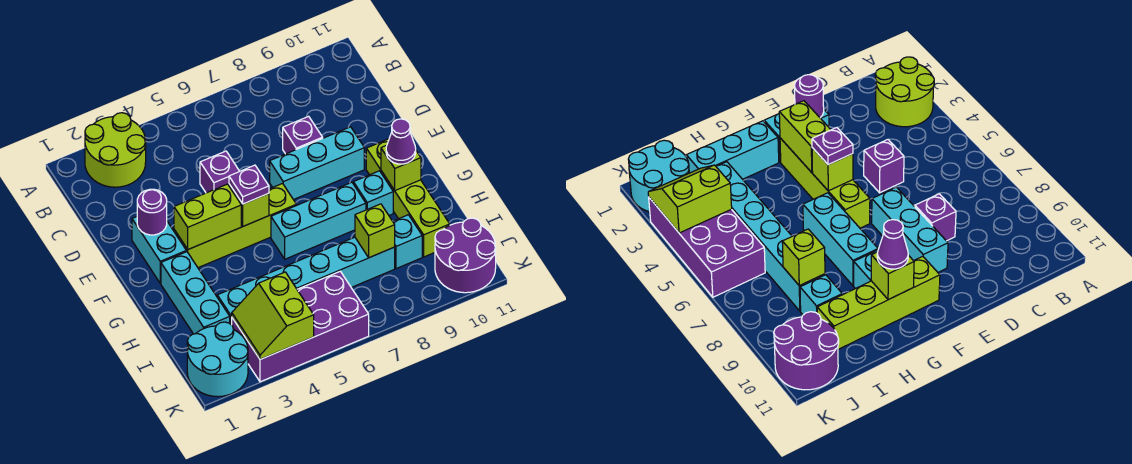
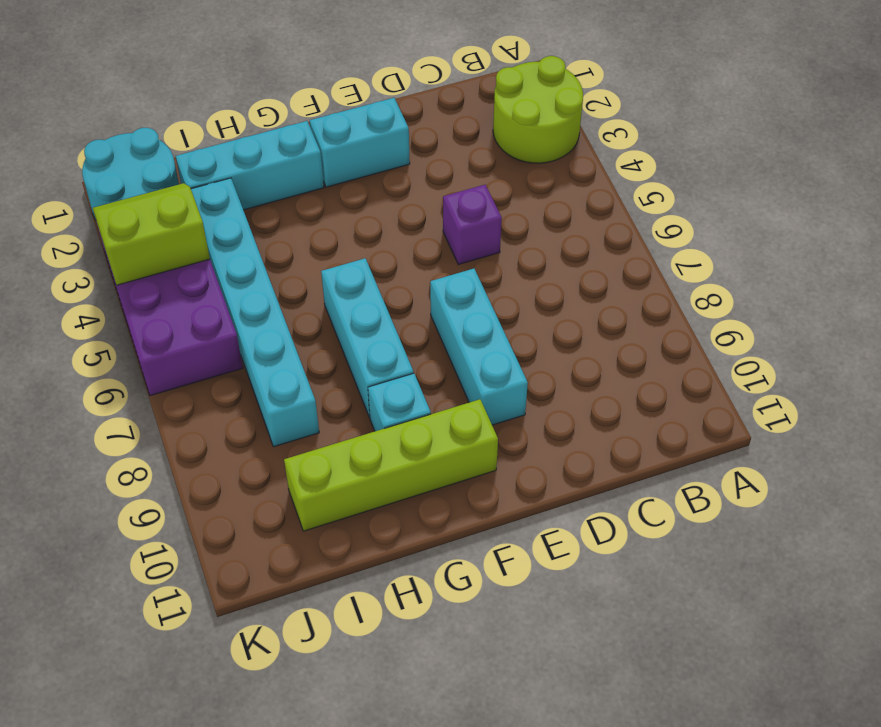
none -> purple brick D8 level 1
none -> lime brick F3:F6 level 1
none -> cyan brick I9 level 1

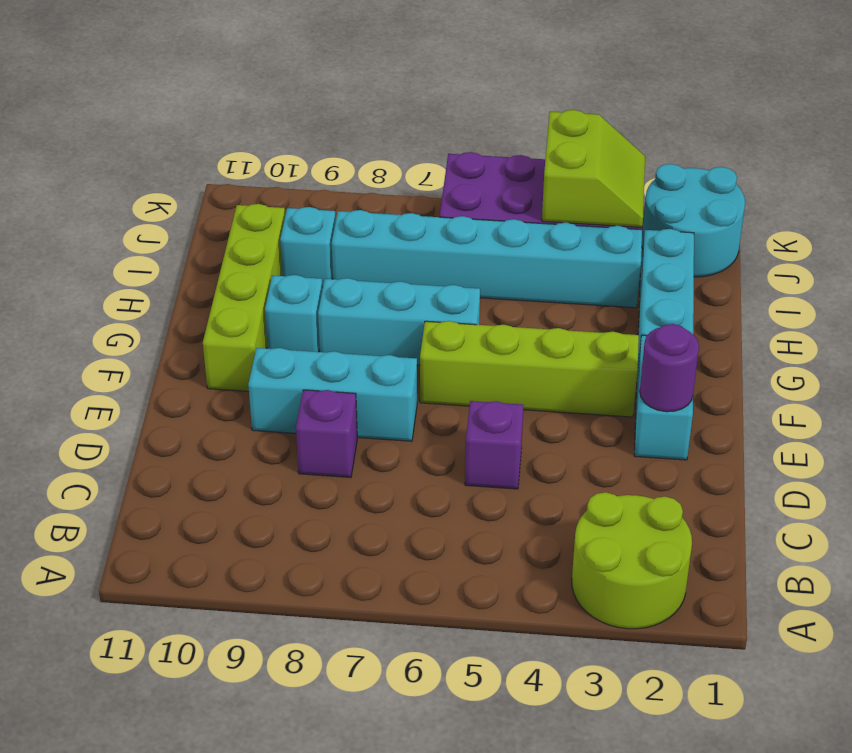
none -> purple round brick J10:K11 level 1
none -> lime brick F3:F4 level 2
none -> lime brick F5 level 2

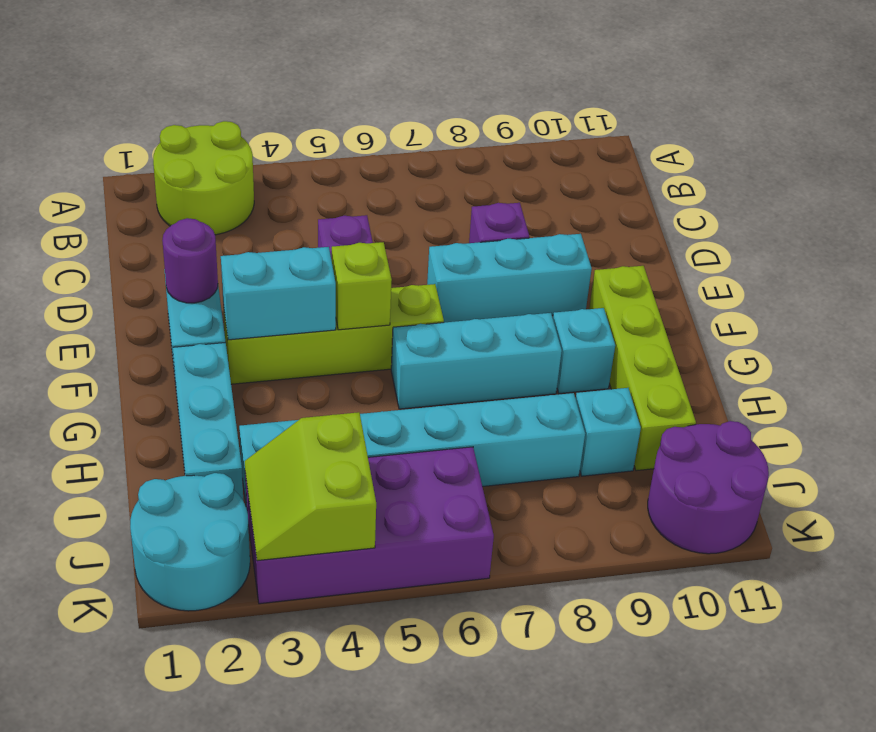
cyan brick F3:F4 level 2 -> lime brick F3:F4 level 2
none -> lime brick G10 level 2
none -> lime brick I8 level 2
none -> purple plate F5 level 3

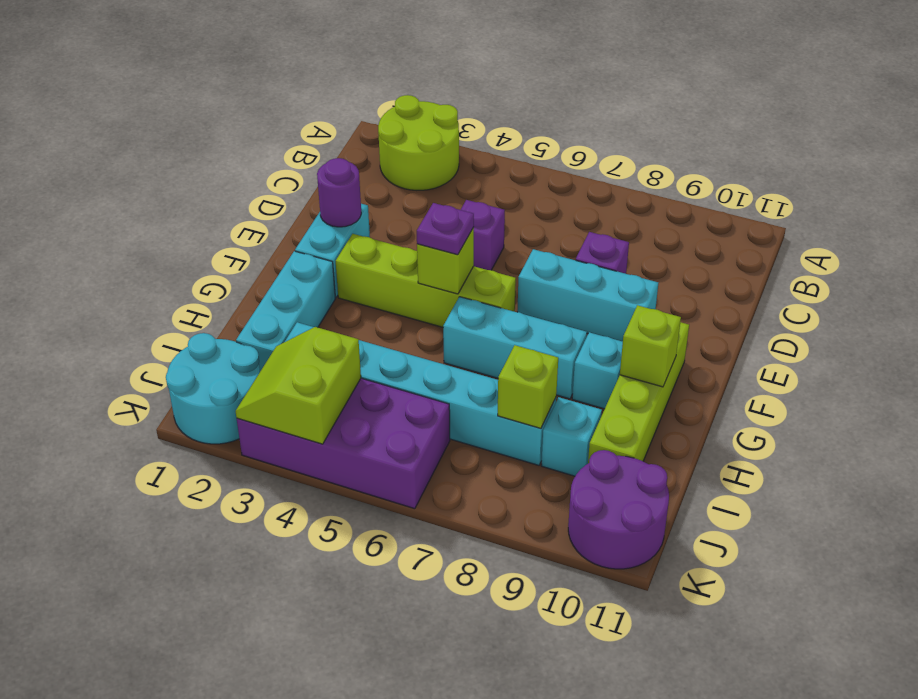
none -> lime brick F3:F4 level 2
none -> purple cone G10 level 3

